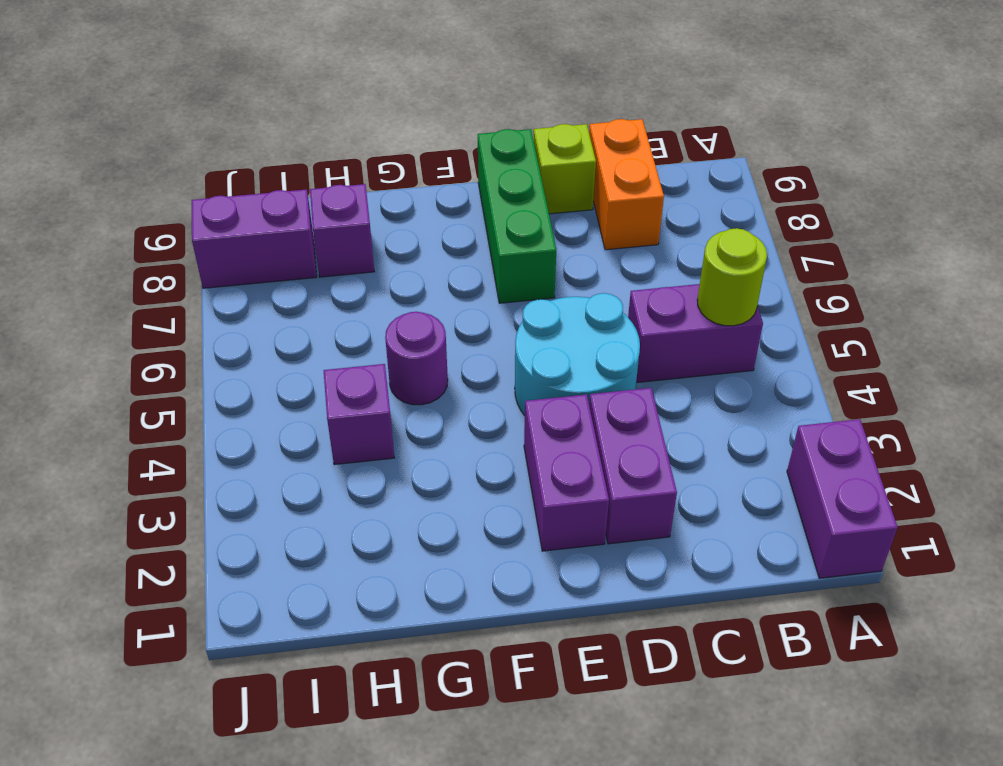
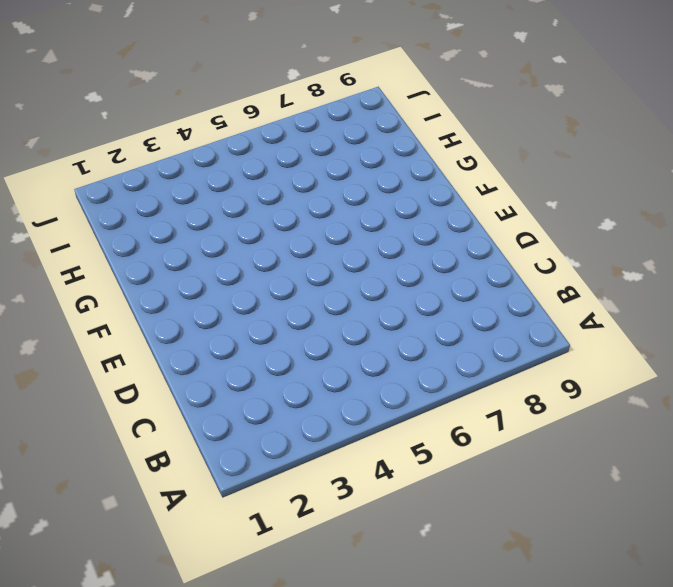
none -> purple brick A1:A2 level 1
none -> purple brick B5:C5 level 1
none -> orange brick C8:C9 level 1

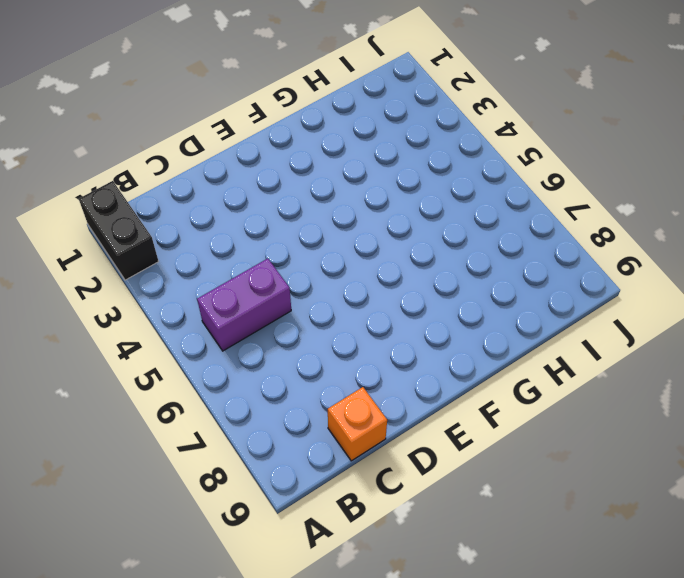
black brick A1:A2 level 1 -> purple brick A1:A2 level 1
orange brick C9 level 1 -> orange brick C8:C9 level 1
none -> purple brick D2:D3 level 1
none -> cyan round brick D4:E5 level 1
none -> lime brick D9 level 1

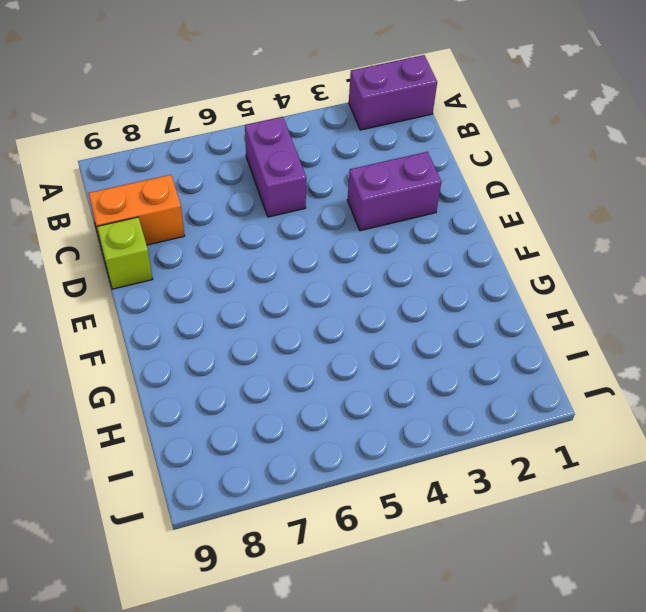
none -> cyan round brick D4:E5 level 1
none -> purple brick E2:E3 level 1
none -> green brick E7:E9 level 1

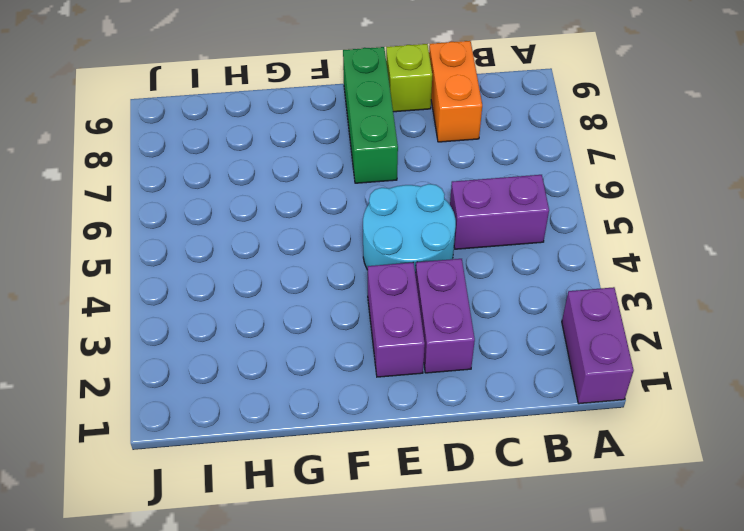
none -> purple round brick G5 level 1
none -> purple brick H4 level 1
none -> purple brick H8 level 1

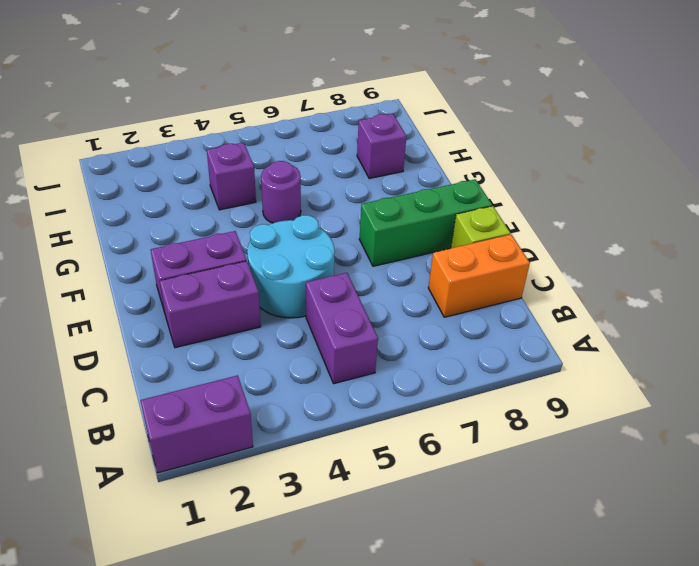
none -> purple brick I8:J8 level 1
none -> lime round brick B5 level 2

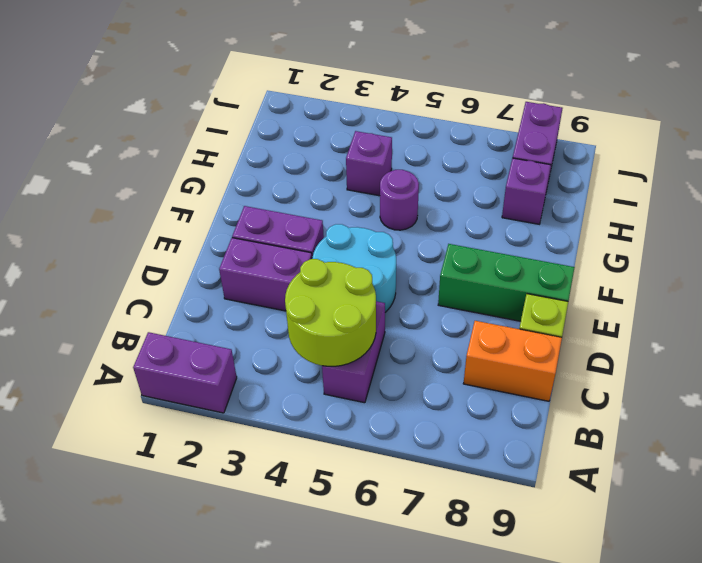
lime round brick B4:C5 level 2 -> lime round brick B5 level 2

